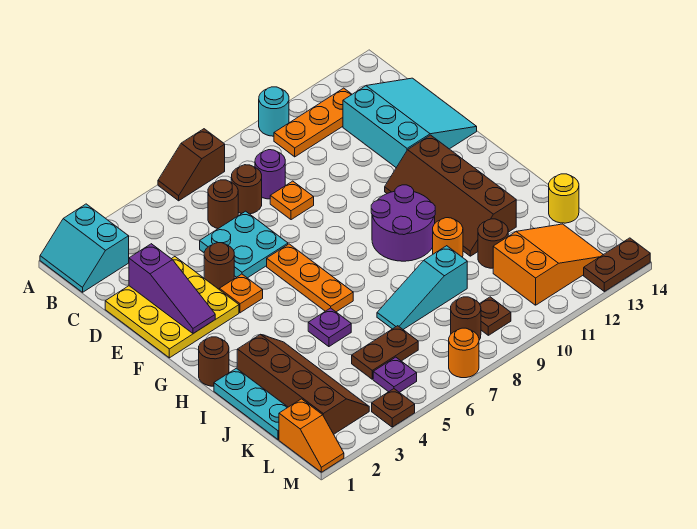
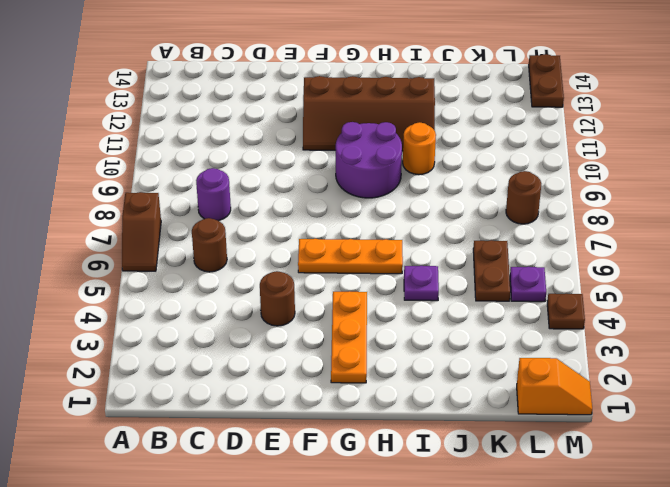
orange plate G2:G4 level 1 -> orange plate B10:B12 level 1
none -> cyan slope A1:B2 level 1 top 2
none -> cyan round brick A10 level 1
none -> brown round brick C7 level 1
none -> cyan slope C12:E14 level 1 top 12

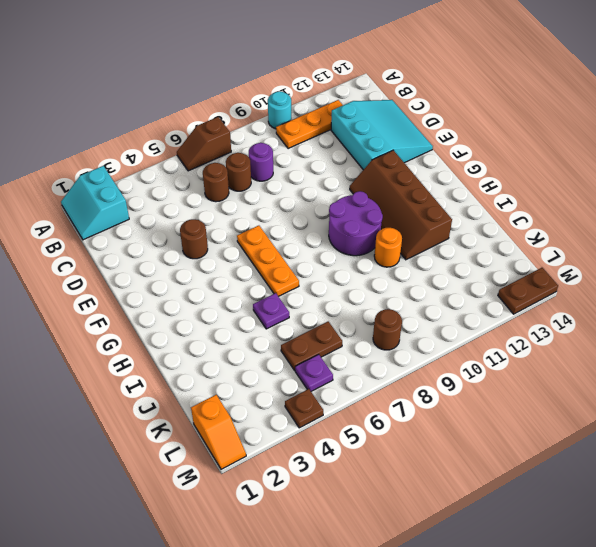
none -> yellow plate D1:F3 level 1
none -> cyan plate D5:E6 level 1
none -> orange plate D8 level 1
none -> orange plate F4 level 1

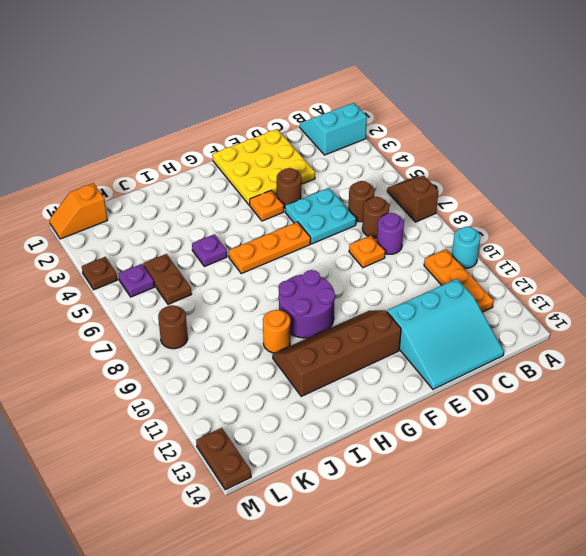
none -> brown round brick H1 level 1
none -> cyan plate I1:K1 level 1
none -> brown slope I2:L3 level 1 top 2
none -> cyan slope J7:J9 level 1 top 9

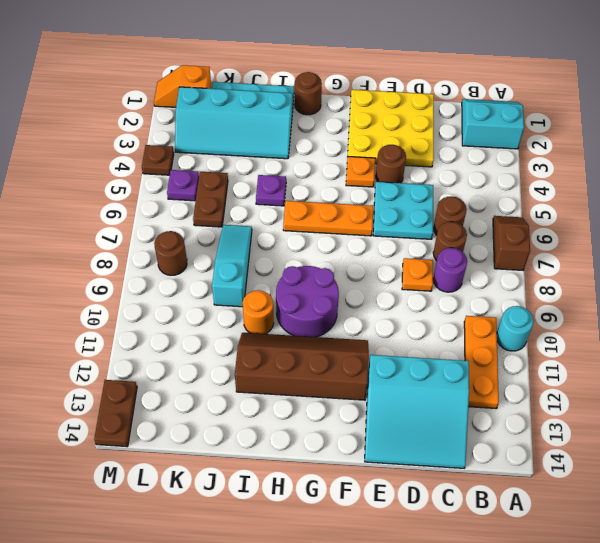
cyan slope I2:L3 level 1 top 2 -> brown slope I2:L3 level 1 top 2
none -> brown round brick J11 level 1
none -> yellow round brick J14 level 1
none -> orange slope K11:L13 level 1 top 11
none -> brown plate L9 level 1

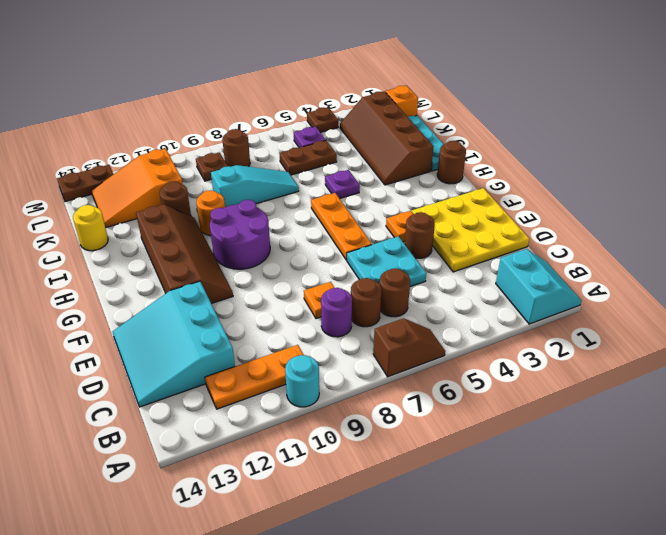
none -> orange round brick M7 level 1
none -> purple slope D2:F2 level 2 top D

